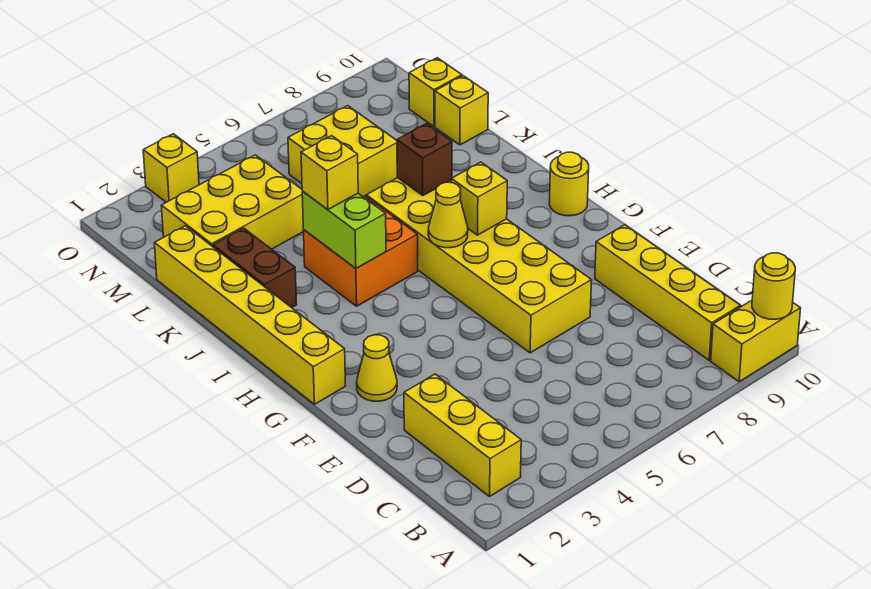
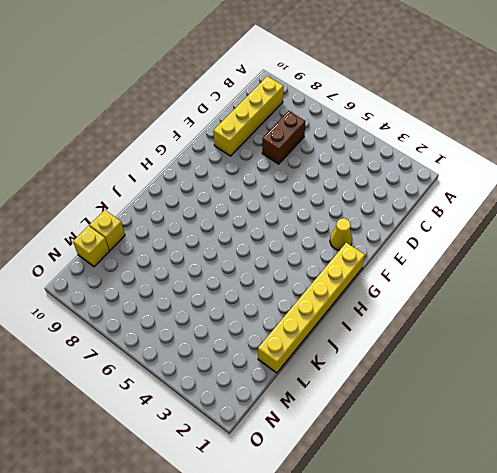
brown brick C7:D7 level 1 -> brown brick J2:K2 level 1
none -> yellow brick A9:A10 level 1
none -> yellow brick B2:D2 level 1
none -> yellow brick E6:J7 level 1

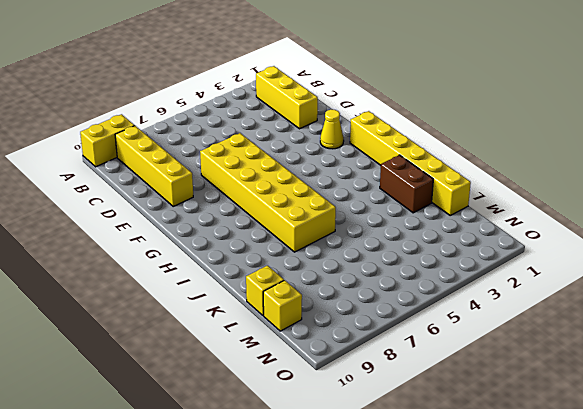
none -> yellow round brick H10 level 1
none -> orange brick I4:J5 level 1
none -> yellow brick L2:M4 level 1

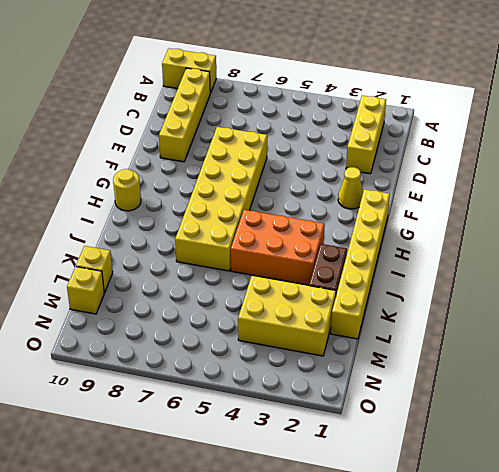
orange brick I3:J5 level 1 -> orange brick I4:J5 level 1
none -> yellow brick L6:M7 level 1
none -> yellow brick O3 level 1
none -> yellow round brick A10 level 2

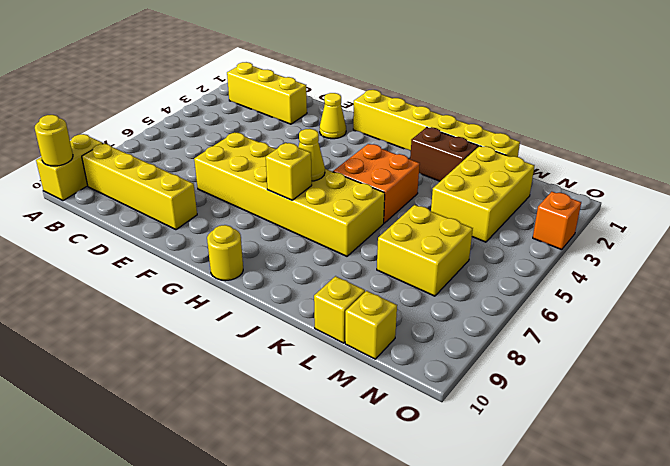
orange brick O3 level 1 -> yellow brick O3 level 1
none -> lime brick I4:J4 level 2
none -> brown brick J7 level 2
none -> yellow brick J4 level 3

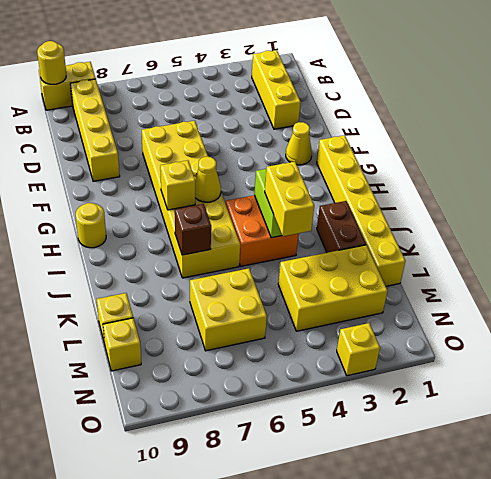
yellow brick J4:K4 level 3 -> yellow brick J4 level 3

